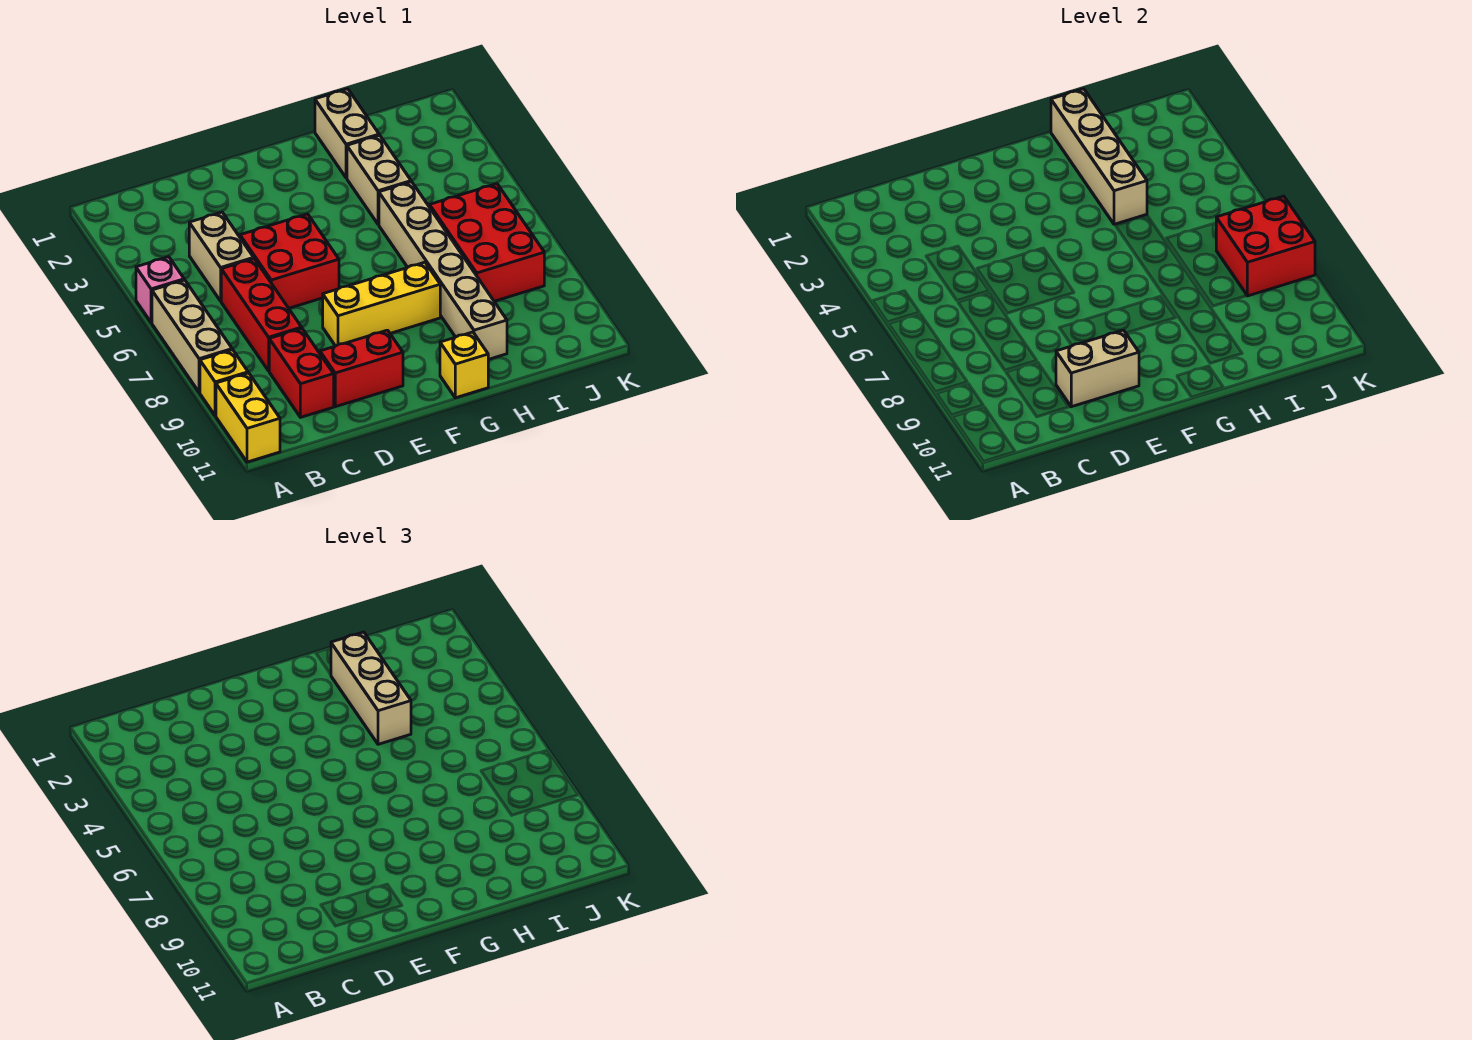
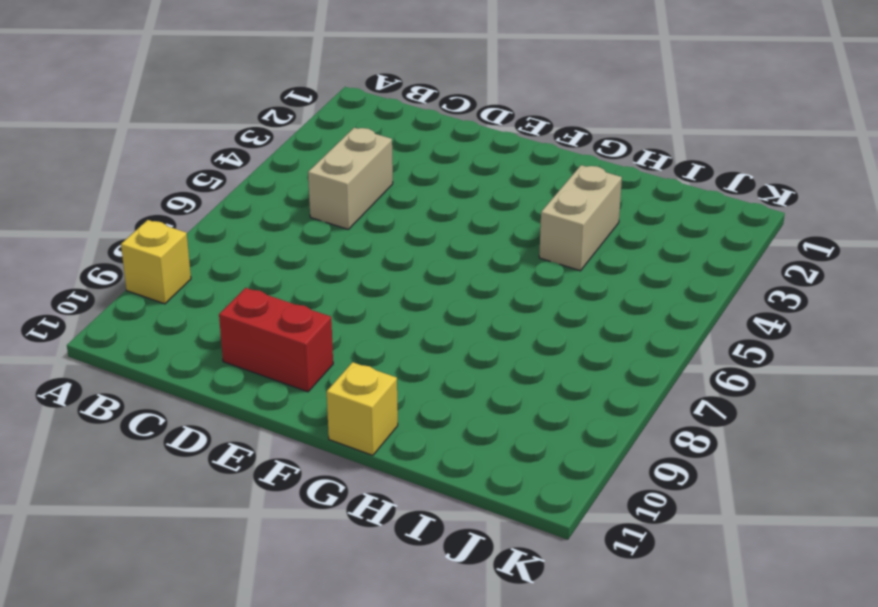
none -> pink brick A5 level 1
none -> tan brick A6:A8 level 1
none -> yellow brick A10:A11 level 1

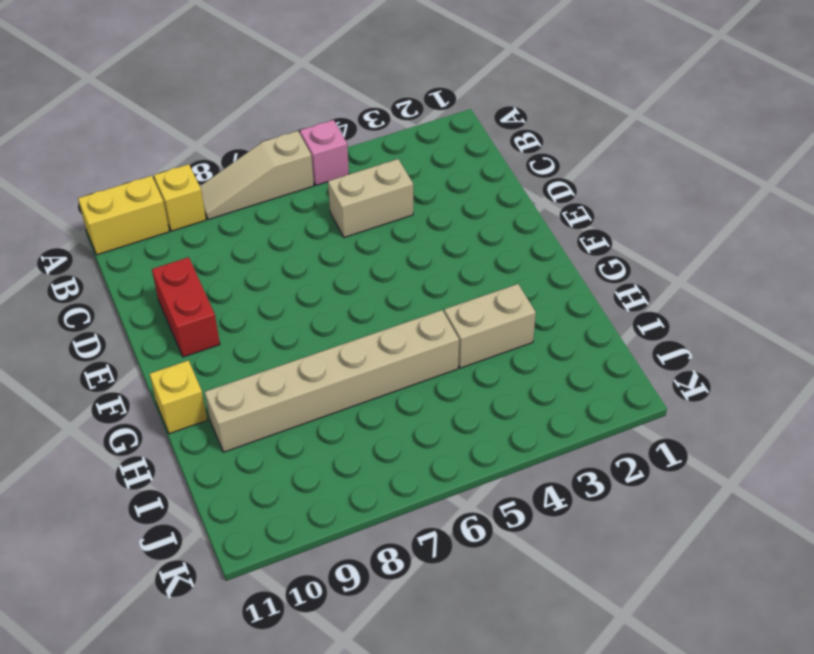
tan slope A6:A8 level 1 top 6 -> tan brick A6:A8 level 1
none -> red brick C6:C8 level 1
none -> red brick C9:C10 level 1
none -> red brick D5:E6 level 1

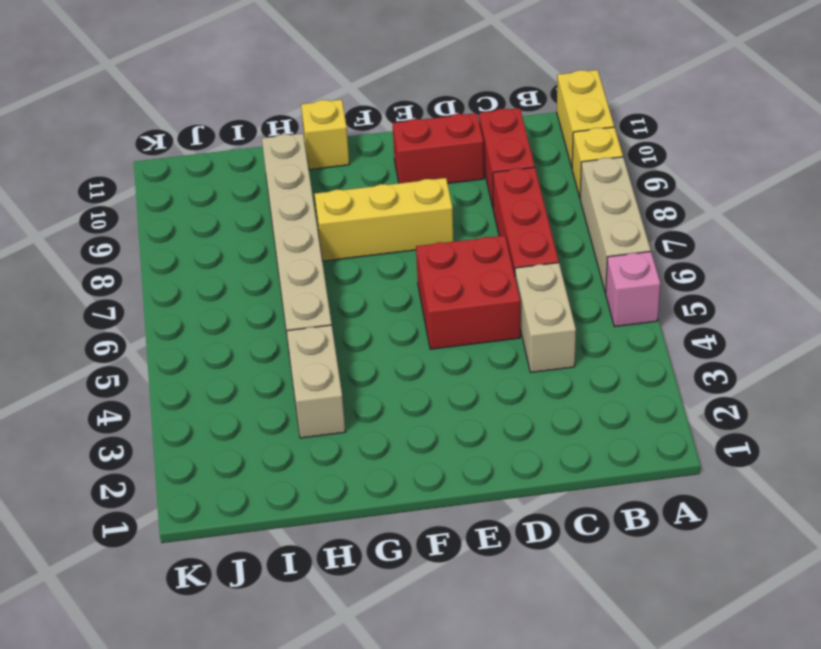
none -> tan brick H1:H2 level 1
none -> red brick I6:J8 level 1
none -> tan brick D10:E10 level 2

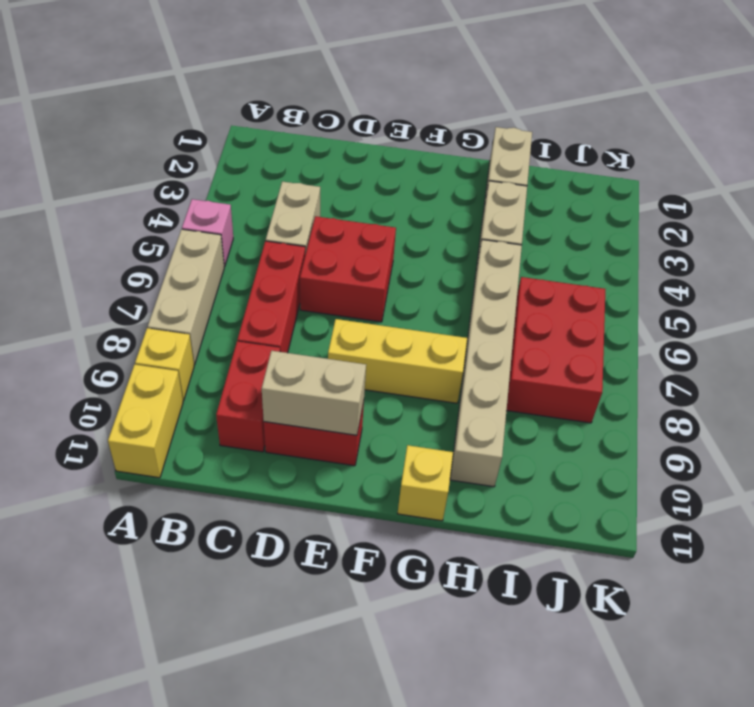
none -> tan brick H1:H4 level 2
none -> red brick J7:K8 level 2
none -> tan brick H2:H4 level 3

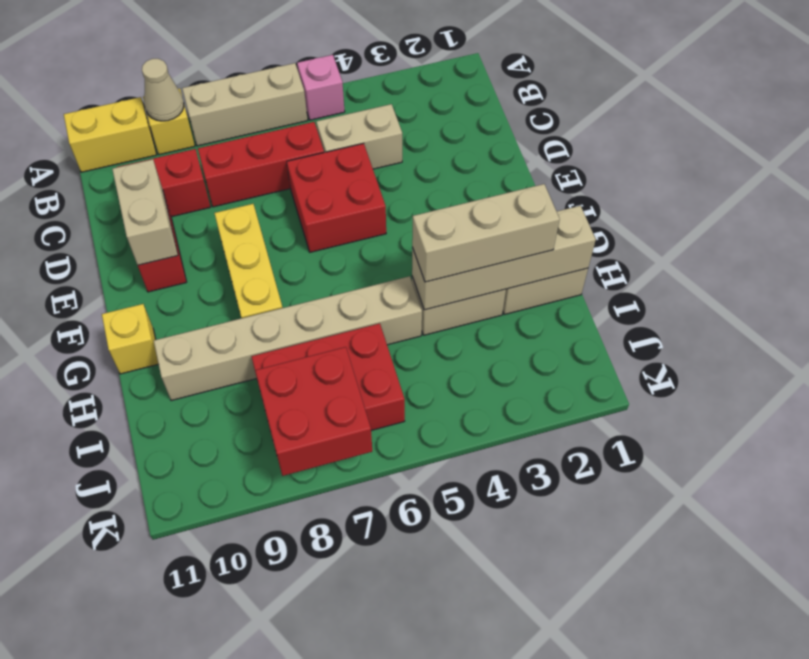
tan cone A9 level 2 -> none

